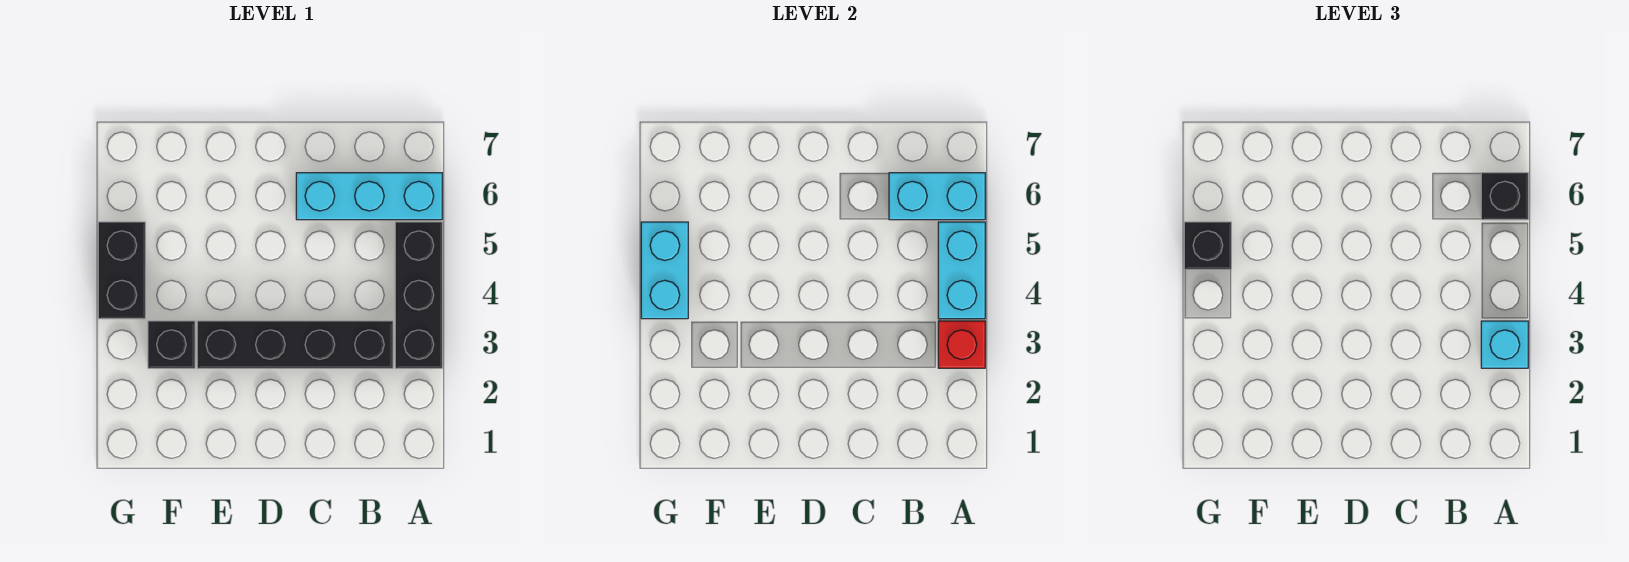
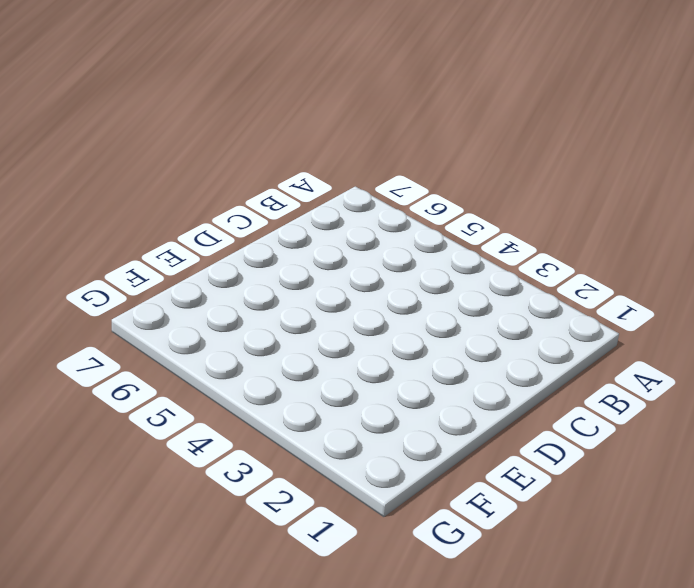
none -> black brick A3:A5 level 1
none -> cyan brick A6:C6 level 1
none -> black brick B3:E3 level 1

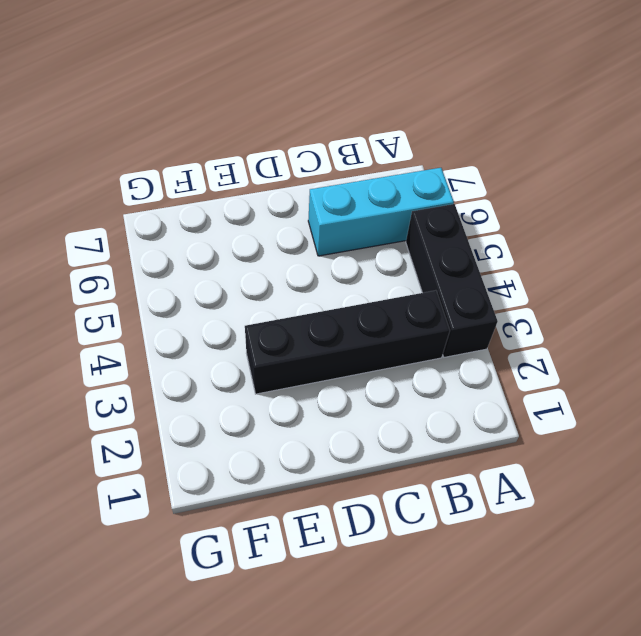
none -> black brick F3 level 1
none -> black brick G4:G5 level 1
none -> red brick A3 level 2

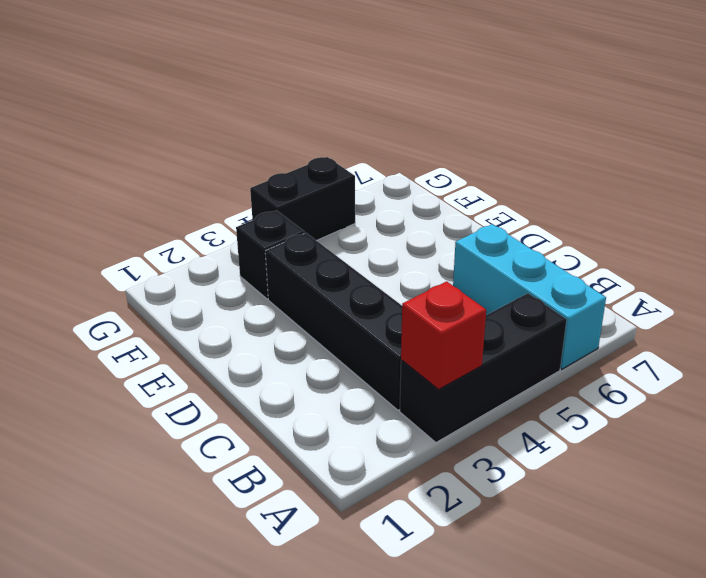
none -> cyan brick A4:A5 level 2
none -> cyan brick A6:B6 level 2
none -> cyan brick G4:G5 level 2

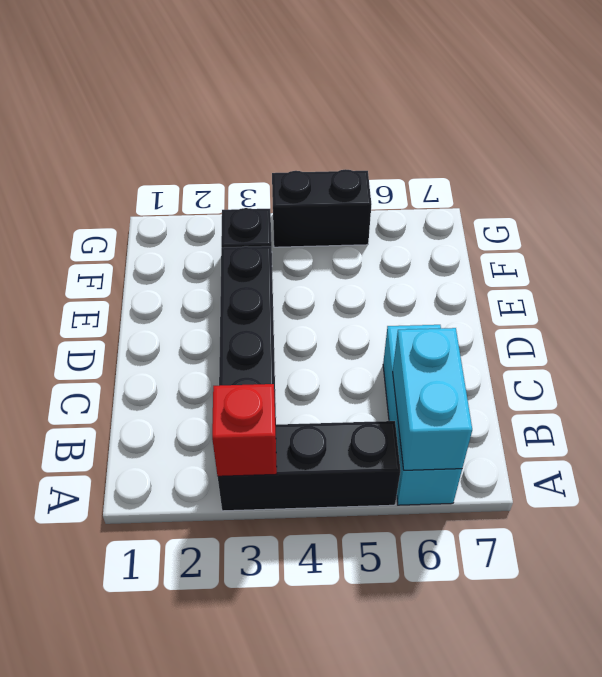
none -> cyan brick A4:A5 level 2
none -> cyan brick G4:G5 level 2
none -> cyan brick A3 level 3

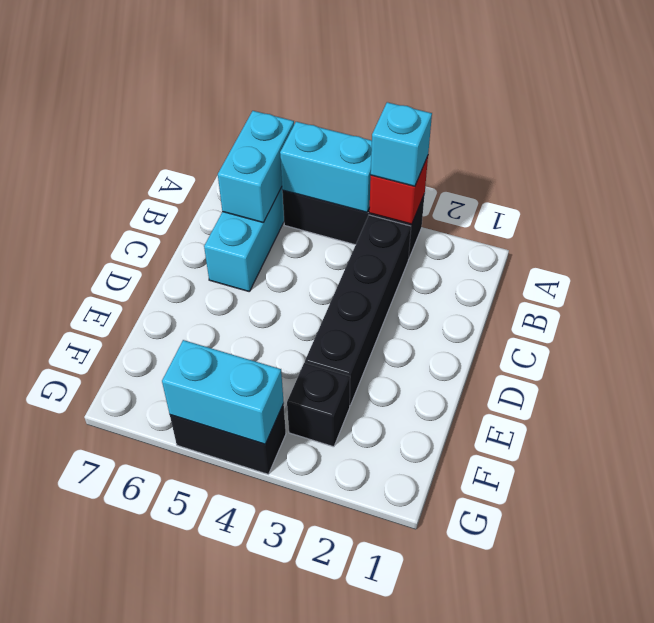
none -> black brick A6 level 3
none -> black brick G5 level 3

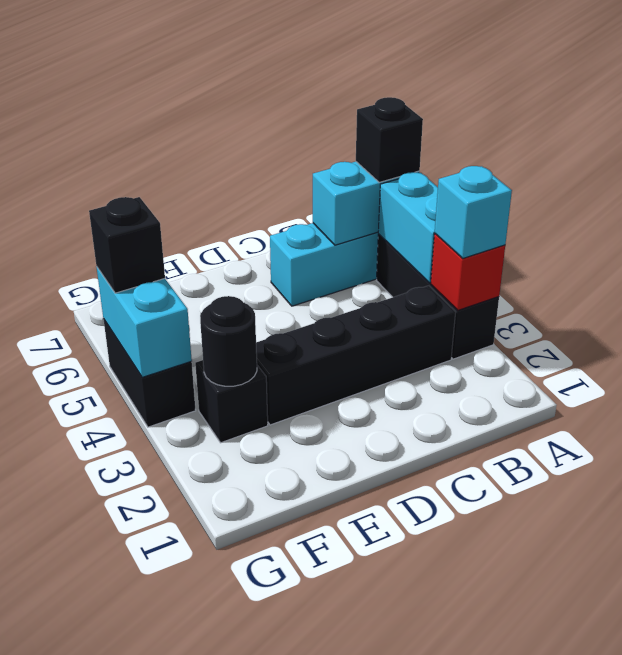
black round brick F3 level 2 -> none

